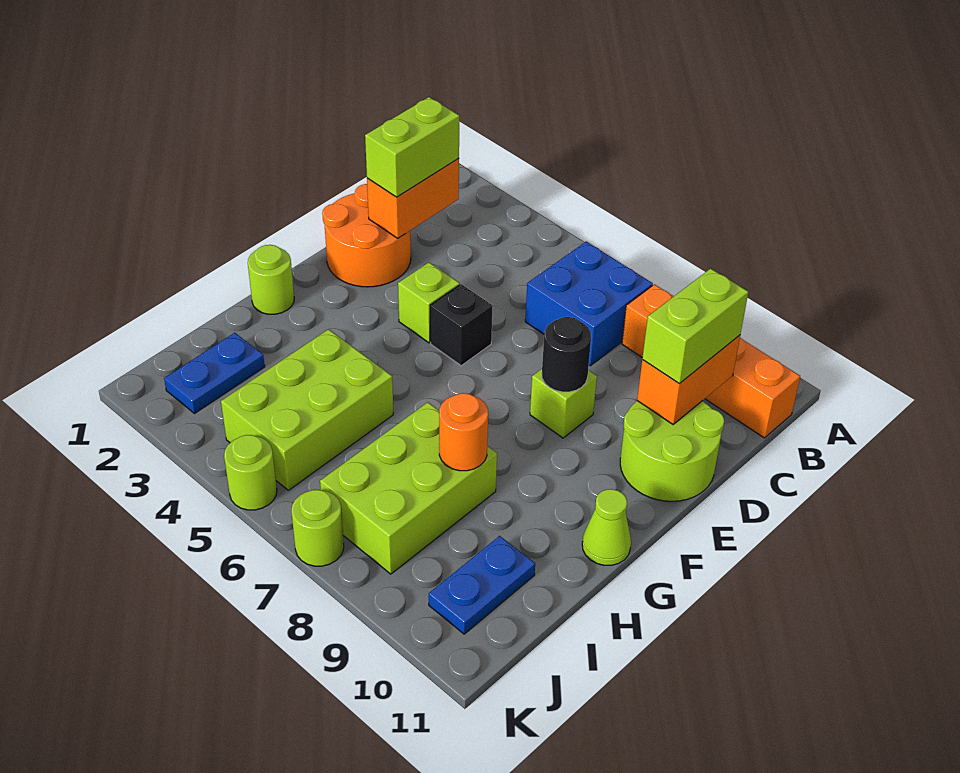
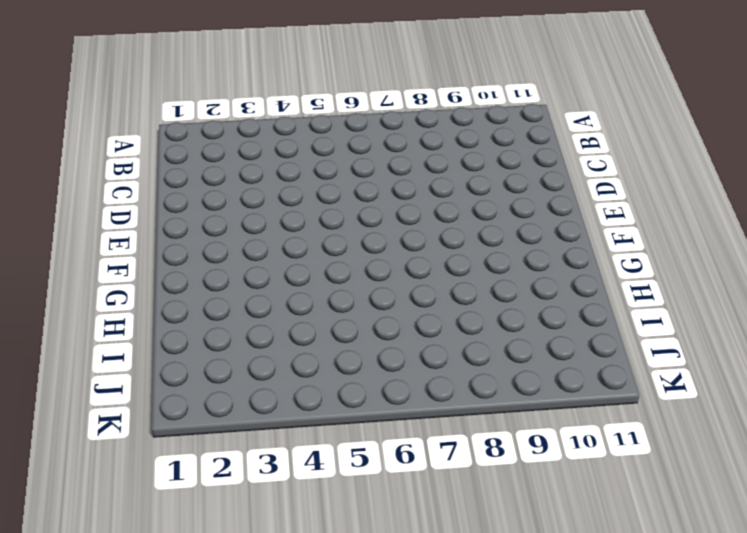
none -> blue brick B6:C7 level 1
none -> orange brick B8:B11 level 1
none -> orange round brick D1:E2 level 1

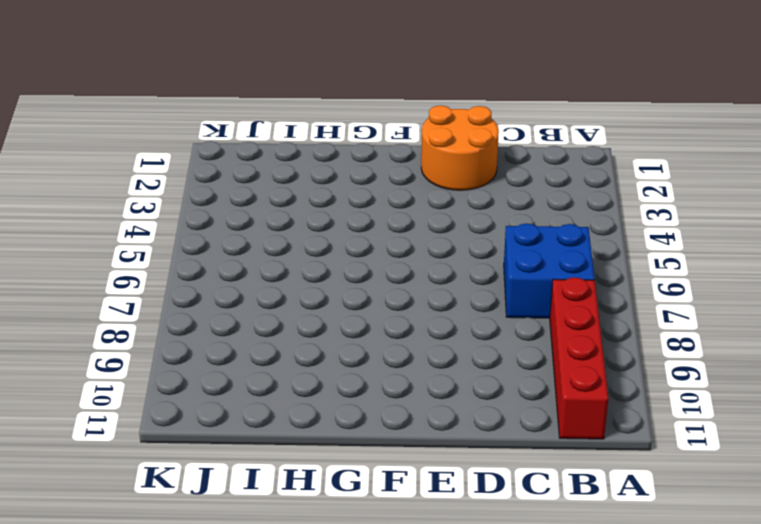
red brick B8:B11 level 1 -> orange brick B8:B11 level 1
none -> lime round brick D10:E11 level 1
none -> lime brick E4 level 1
none -> black brick E5 level 1

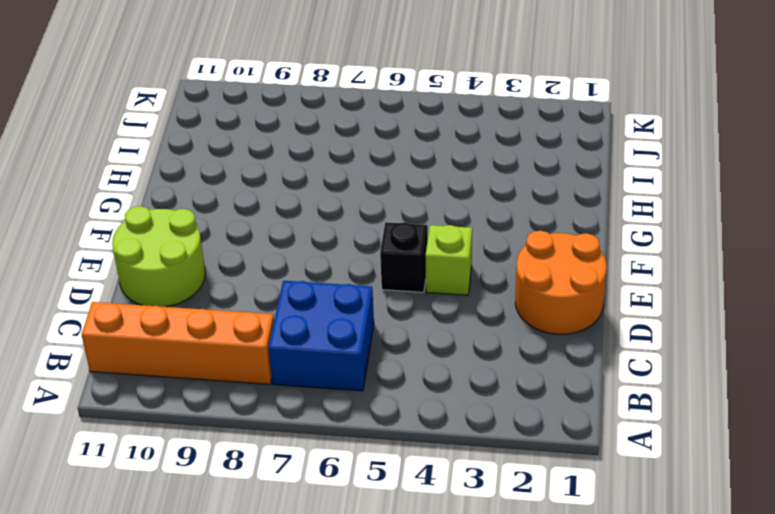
none -> lime brick E8 level 1
none -> lime round brick G1 level 1
none -> lime cone G11 level 1

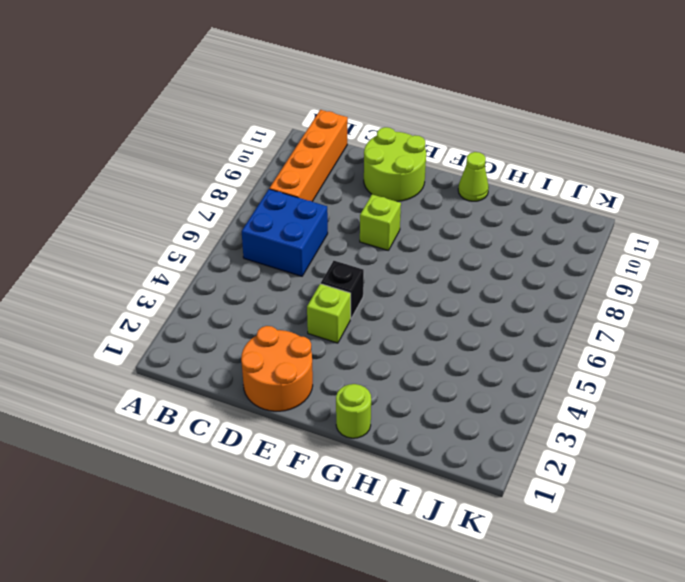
none -> lime brick H4:J5 level 1
none -> lime brick H7:J8 level 1
none -> blue plate I2:J2 level 1

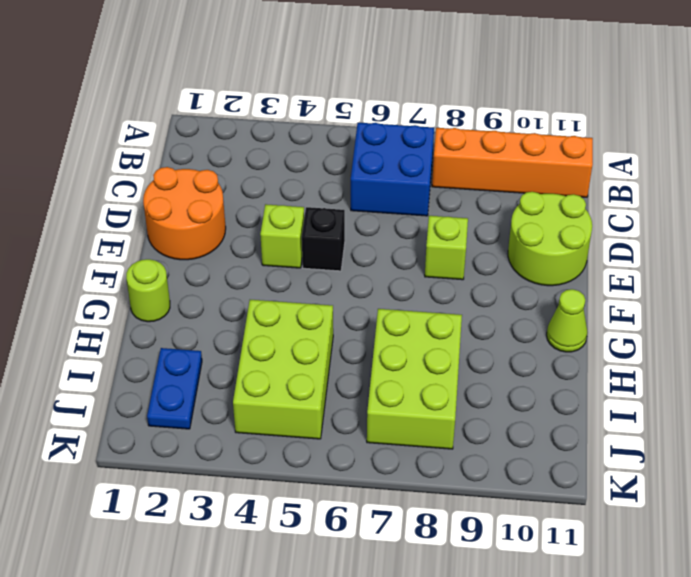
none -> blue plate I10:J10 level 1
none -> lime round brick K5 level 1
none -> lime round brick K7 level 1

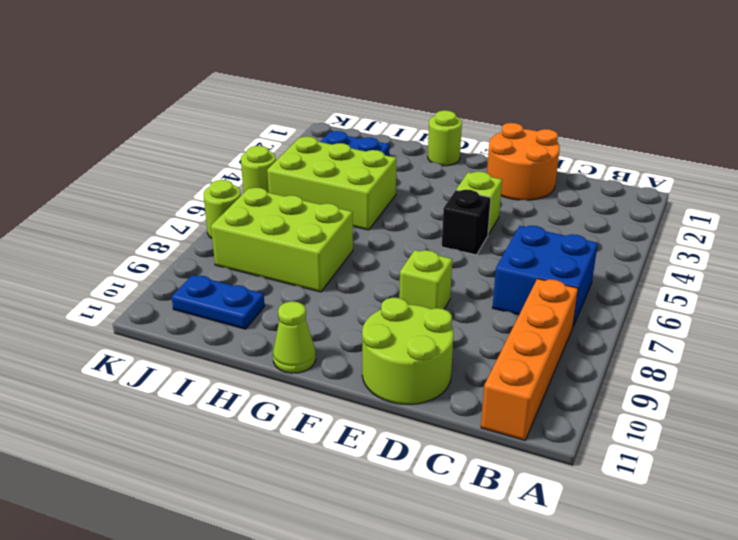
none -> orange brick C2:D2 level 2
none -> orange brick C10:D10 level 2
none -> black round brick E8 level 2

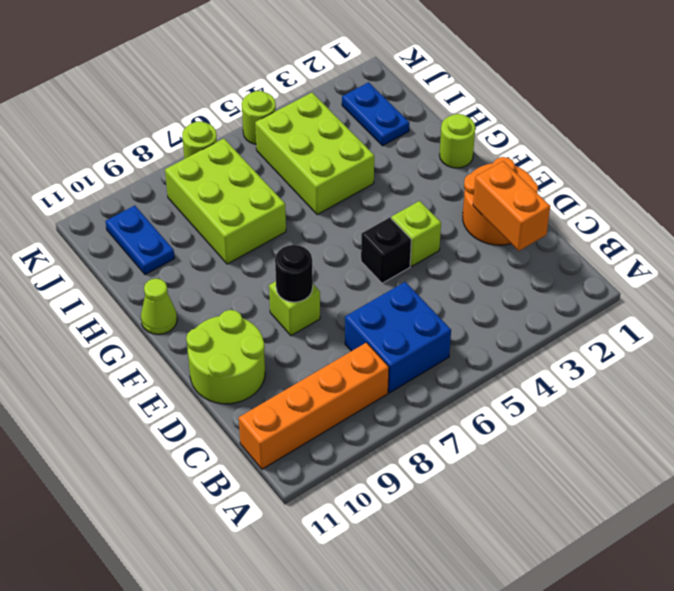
none -> orange brick C10:D10 level 2
none -> orange round brick H8 level 2
none -> lime brick C2:D2 level 3

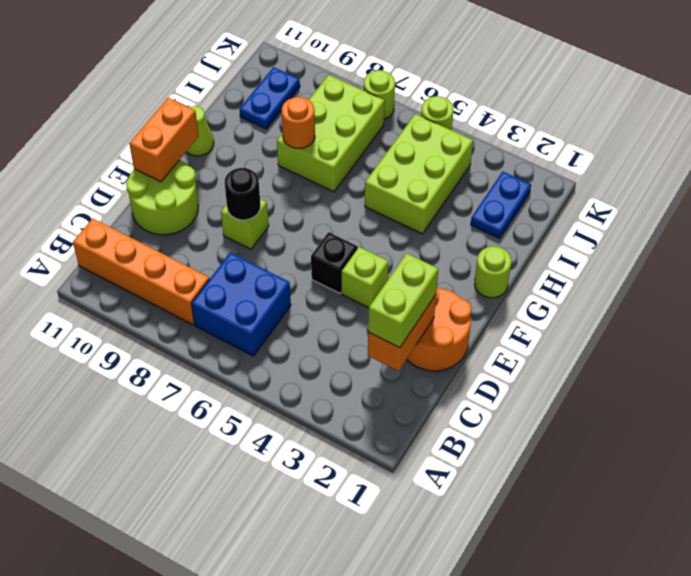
orange brick E11:F11 level 2 -> orange brick C10:D10 level 2
none -> lime brick C10:D10 level 3

